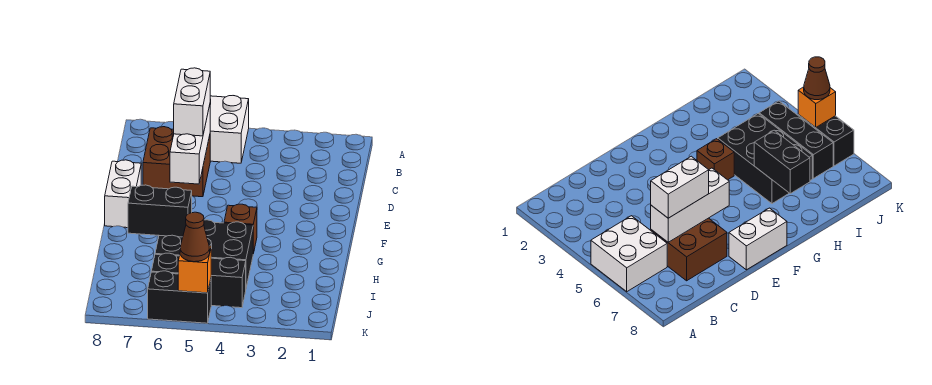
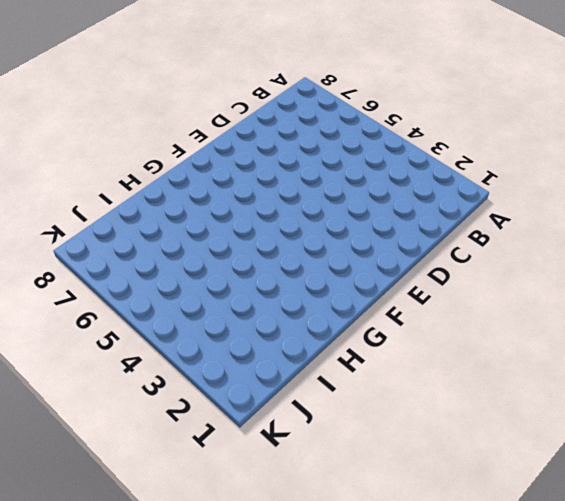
none -> white brick A5:B6 level 1
none -> brown brick C6:D7 level 1
none -> white brick E8:F8 level 1

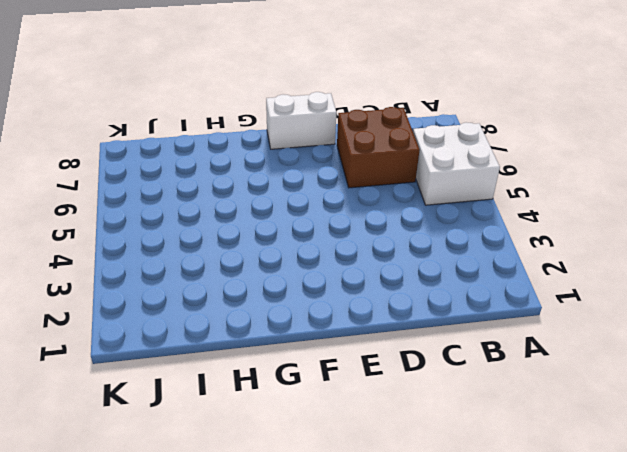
none -> brown brick G4 level 1
none -> black brick H4:I6 level 1
none -> black brick J4:J6 level 1

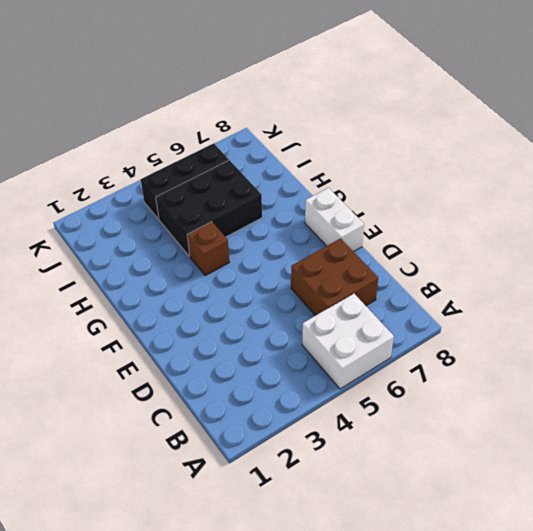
none -> black brick K5:K6 level 1
none -> white brick C6:E6 level 2
none -> black brick H6:H7 level 2

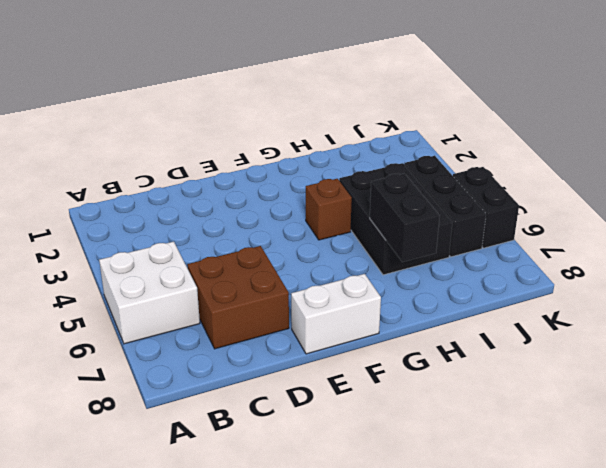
none -> white brick C6:E6 level 2
none -> orange brick K5 level 2
none -> white brick C6:D6 level 3

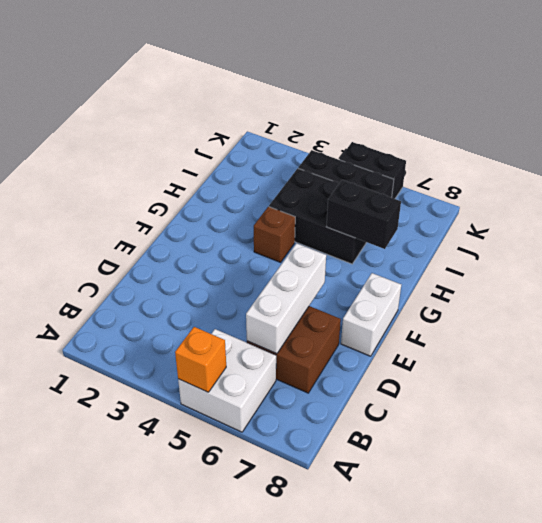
orange brick A5 level 2 -> orange brick K5 level 2
none -> white brick C6:D6 level 3
none -> brown cone K5 level 3

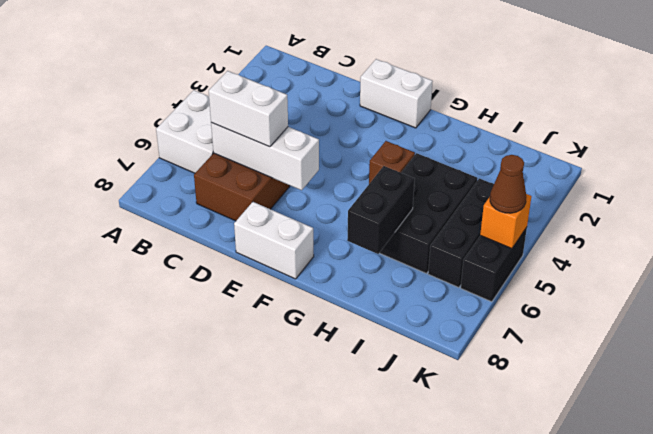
white brick E1:F1 level 1 -> none

